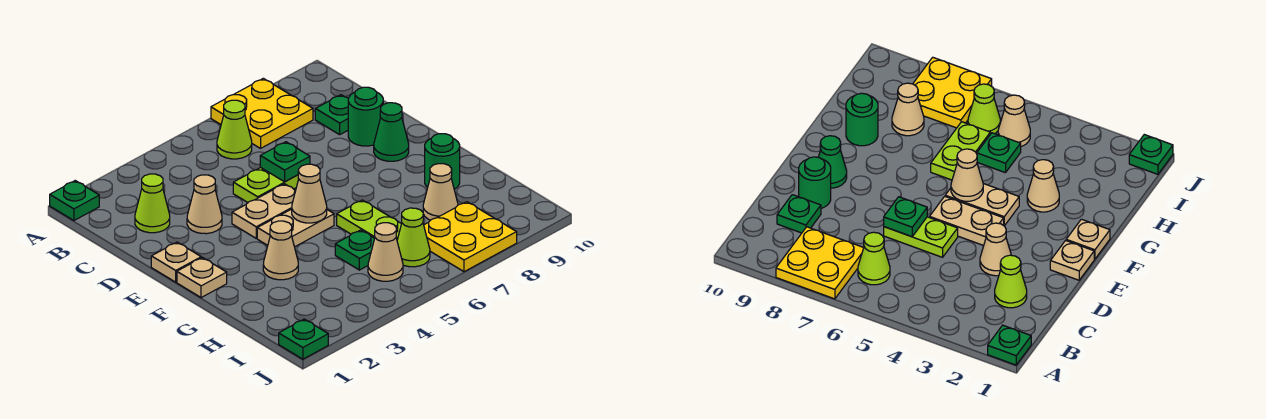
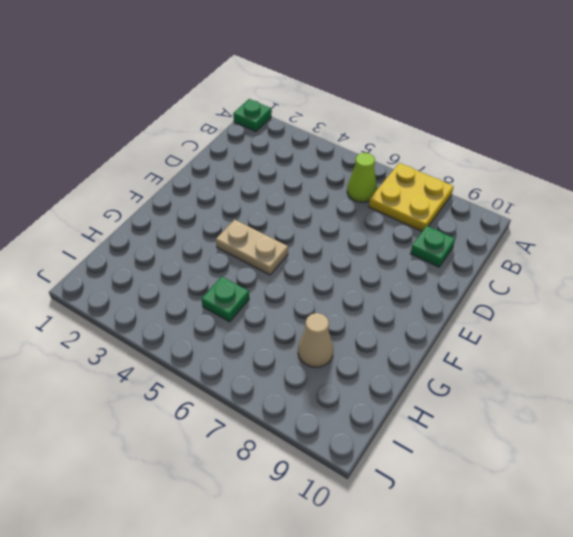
none -> lime cone C2 level 1
none -> tan cone D3 level 1
none -> lime plate D5:D6 level 1

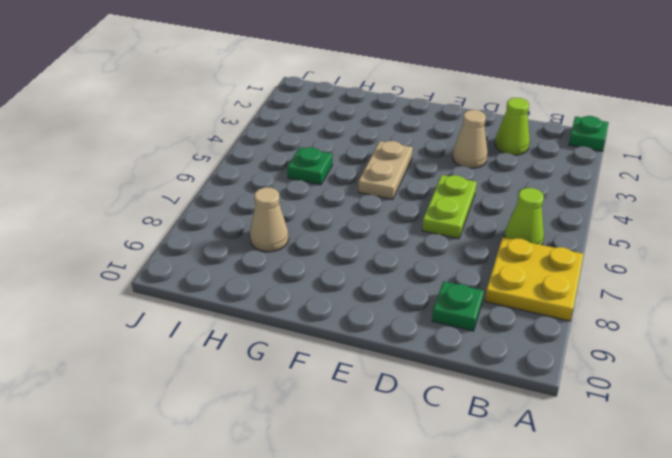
none -> green round brick D9 level 1
none -> tan plate E1 level 1
none -> tan plate E4:E5 level 1

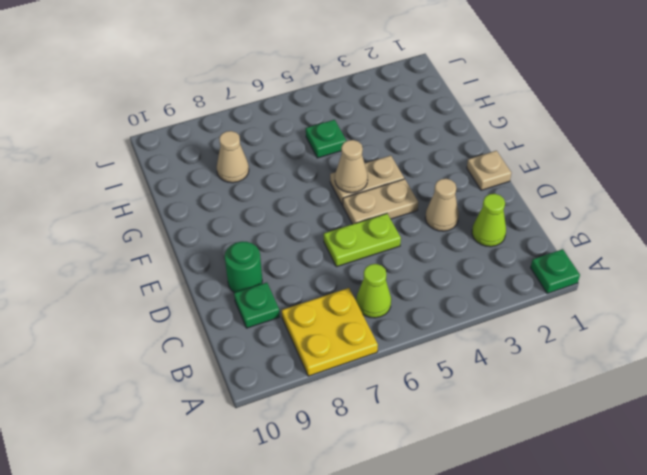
none -> green cone E9 level 1
none -> tan plate F1 level 1
none -> tan cone G3 level 1

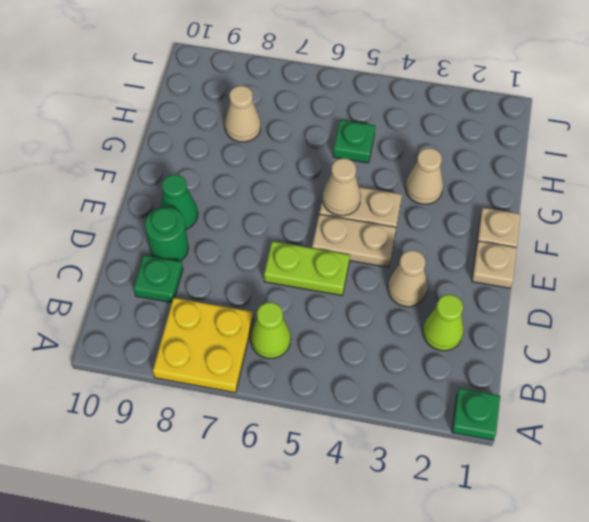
none -> lime plate G6:H6 level 1
none -> green round brick G9 level 1
none -> tan cone I5 level 1

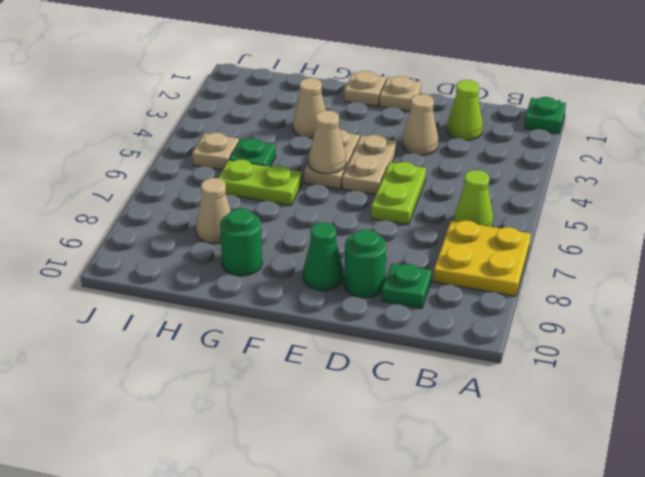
tan plate I5 level 1 -> tan cone I5 level 1
none -> lime cone I6 level 1
none -> yellow plate I7:J8 level 1
none -> green plate J1 level 1

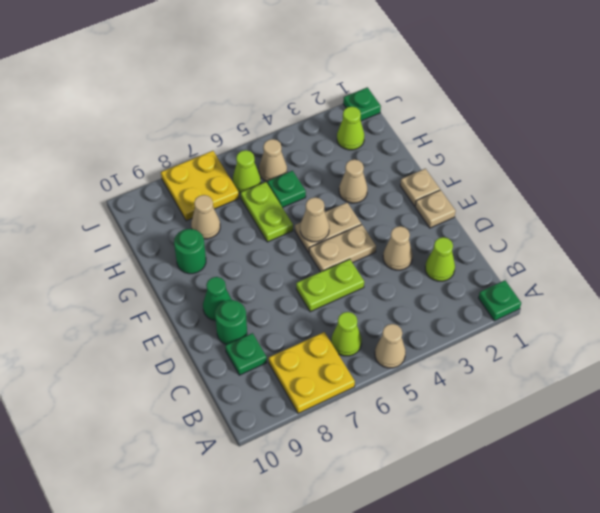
tan cone A5 level 1 -> none
lime cone I2 level 1 -> none
none -> green plate D6 level 2

